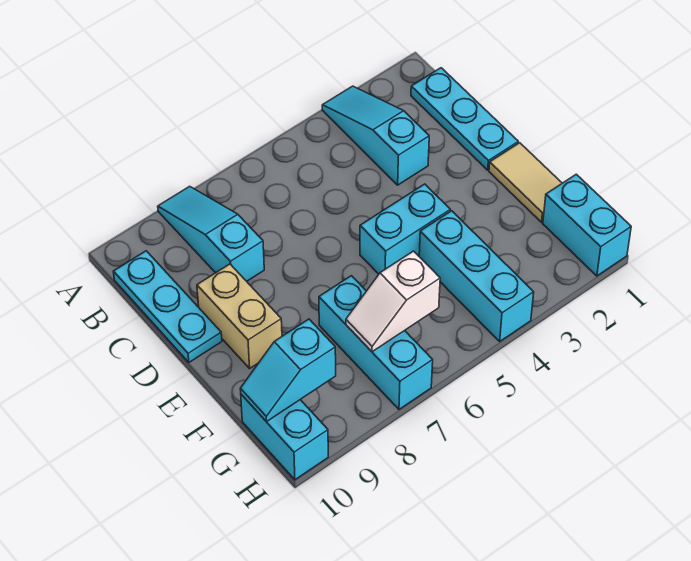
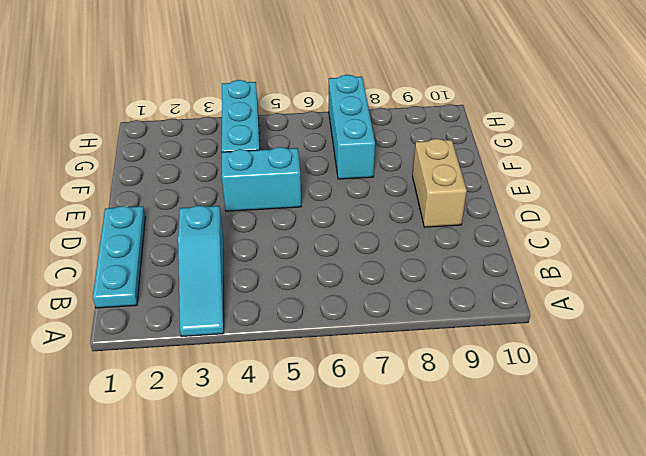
none -> cyan slope A8:C8 level 1 top C
none -> cyan plate B10:D10 level 1
none -> tan tile E1:F1 level 1

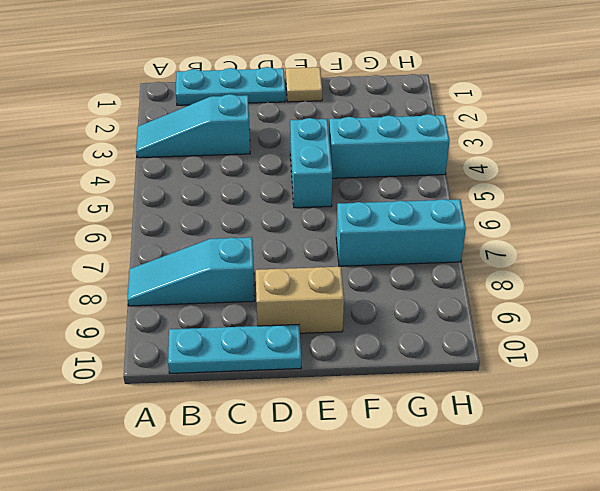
tan tile E1 level 1 -> tan tile E1:F1 level 1
none -> cyan brick G1:H1 level 1
none -> cyan brick G10:H10 level 1
none -> white slope G6:G7 level 2 top 6

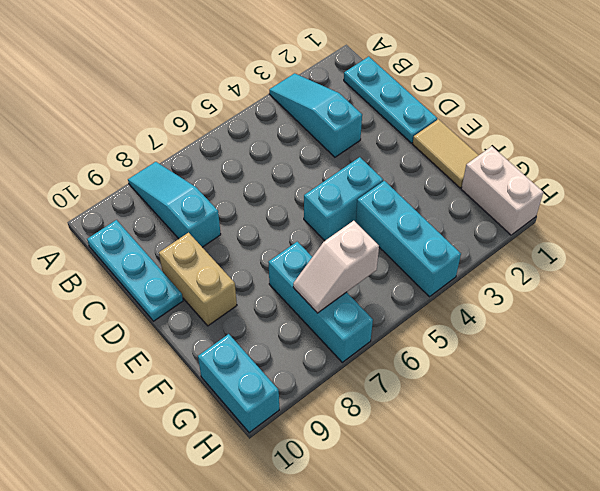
white brick G1:H1 level 1 -> cyan brick G1:H1 level 1
none -> cyan slope G9:G10 level 2 top 9

